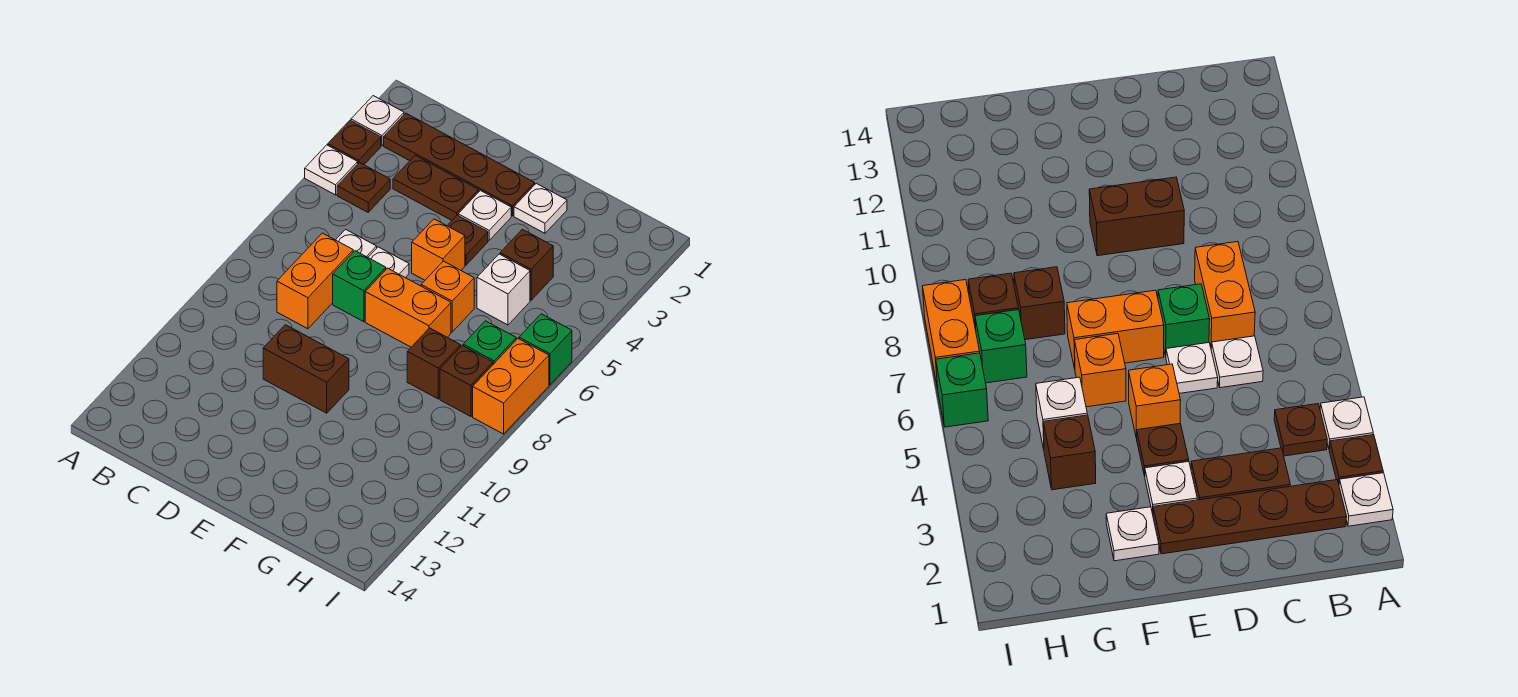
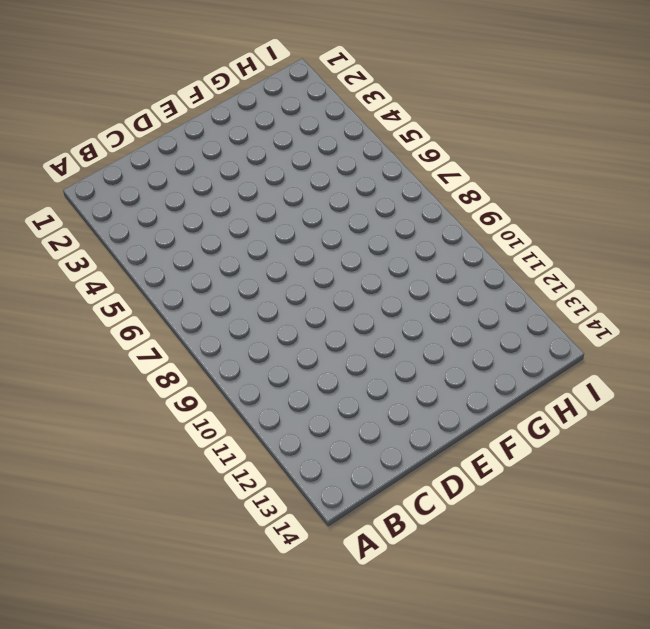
none -> white plate A2 level 1
none -> brown plate A3 level 1
none -> white plate A4 level 1

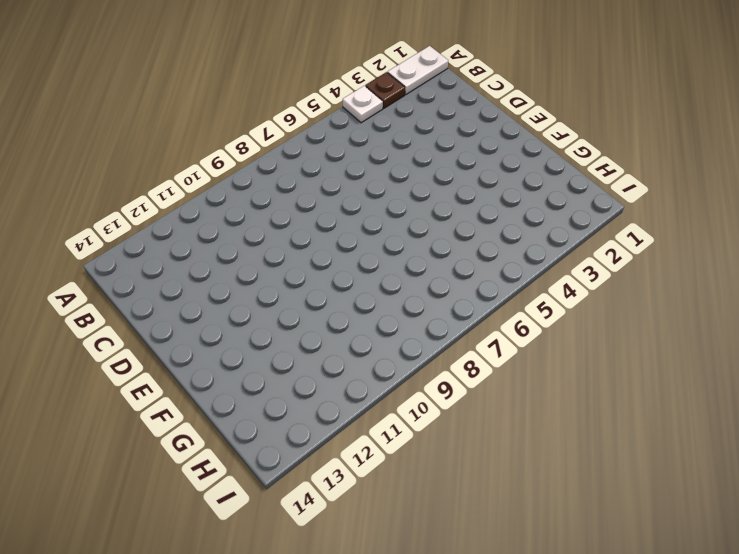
white plate A1:A2 level 1 -> white plate A2 level 1
none -> brown plate B2:E2 level 1
none -> brown plate B4 level 1
none -> brown plate C3:D3 level 1

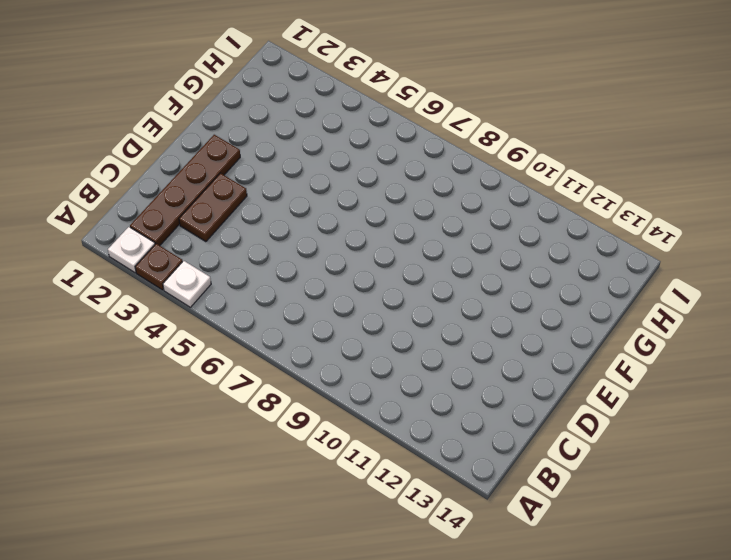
none -> brown plate B4 level 1
none -> white plate C6 level 1
none -> orange brick C7:C8 level 1

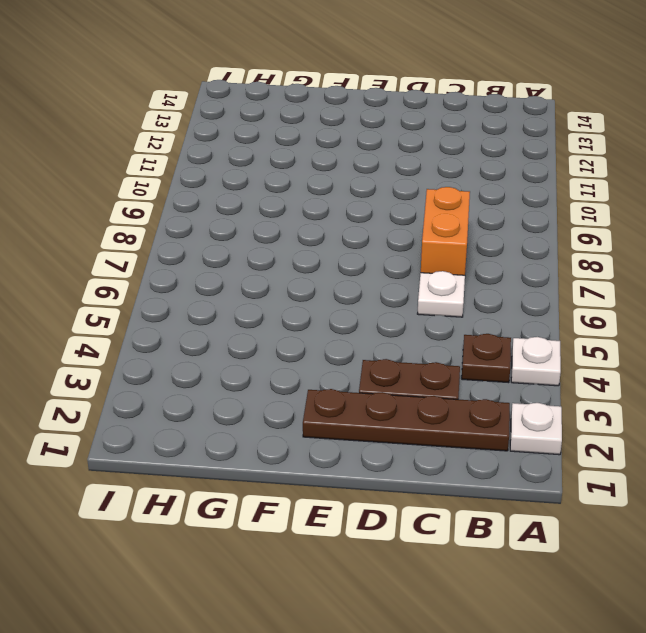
none -> brown plate A3 level 1
none -> white plate D6 level 1
none -> green brick D7 level 1

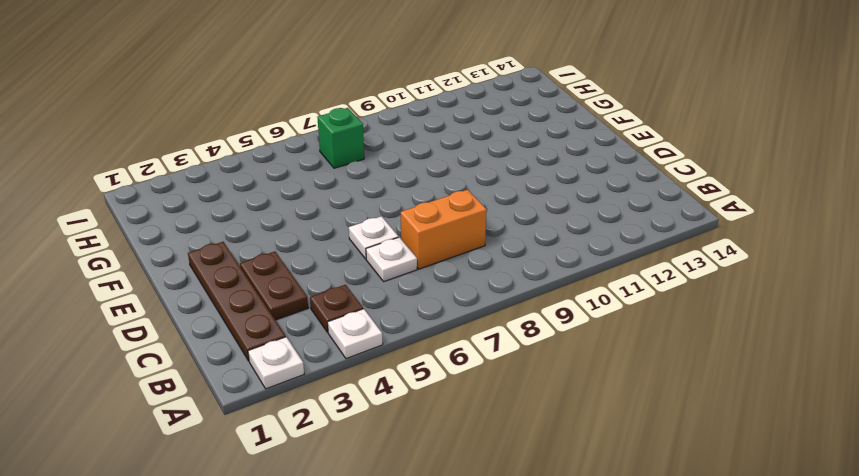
none -> brown plate A3 level 1
none -> green brick D7 level 1
none -> brown brick D10:E10 level 1

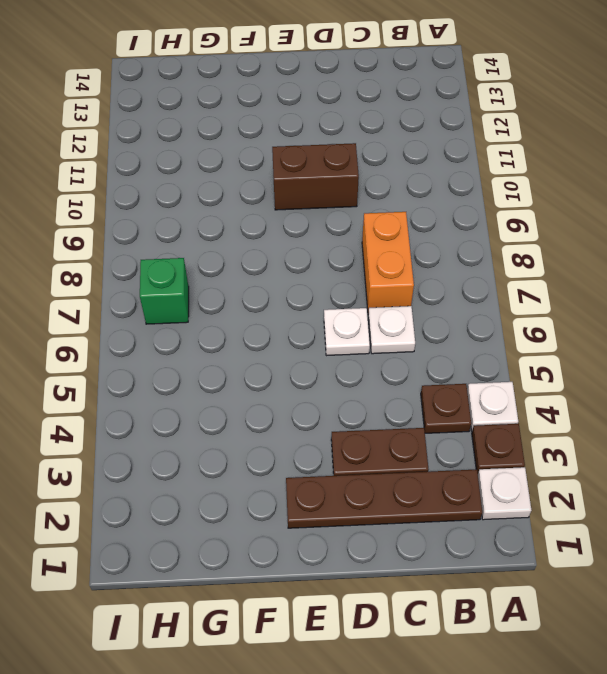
none -> green brick D7 level 1
none -> white plate E3 level 1
none -> brown plate E4 level 1

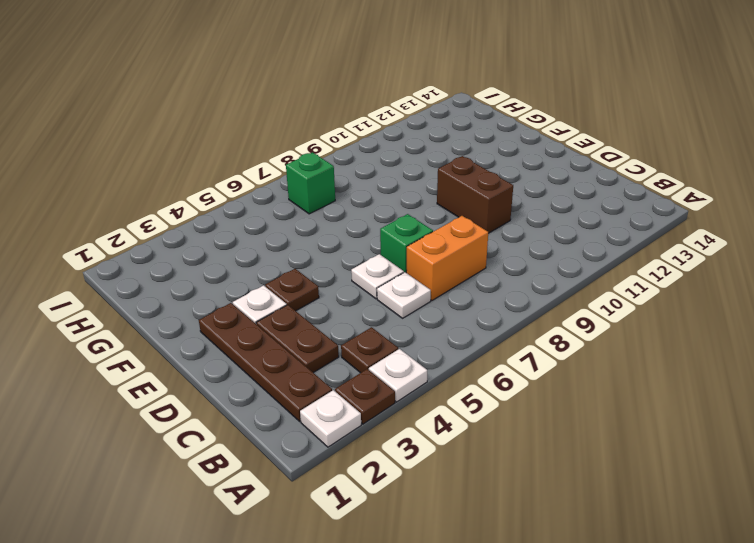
none -> orange brick E5 level 1
none -> orange brick E7:F7 level 1
none -> white plate F2 level 1

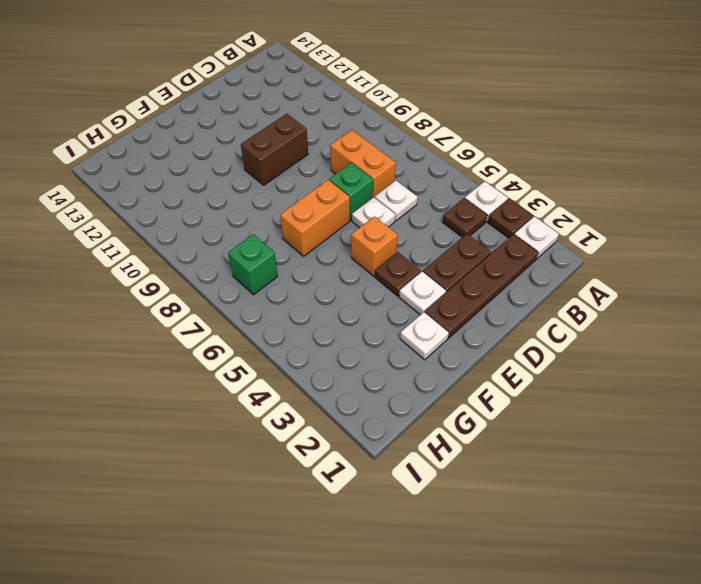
none -> orange brick F6 level 1
none -> brown brick G4 level 1
none -> white brick G5 level 1

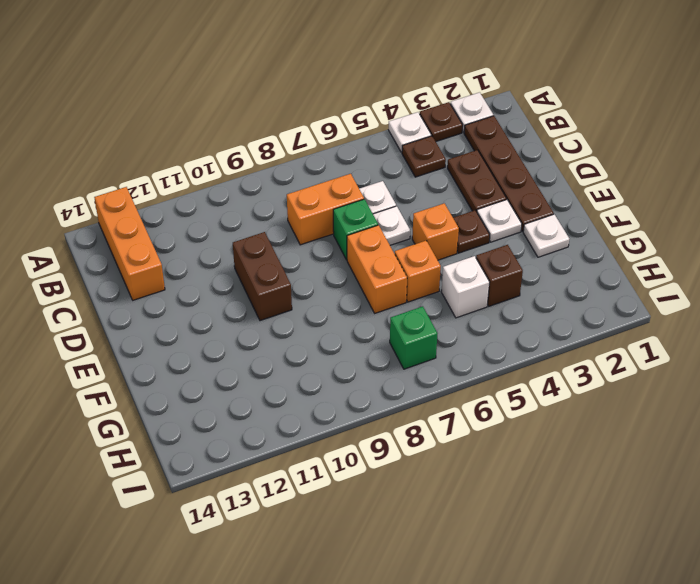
orange brick A13:C13 level 1 -> none
none -> brown brick G8 level 1
none -> brown brick H8 level 1
none -> green brick I6 level 1

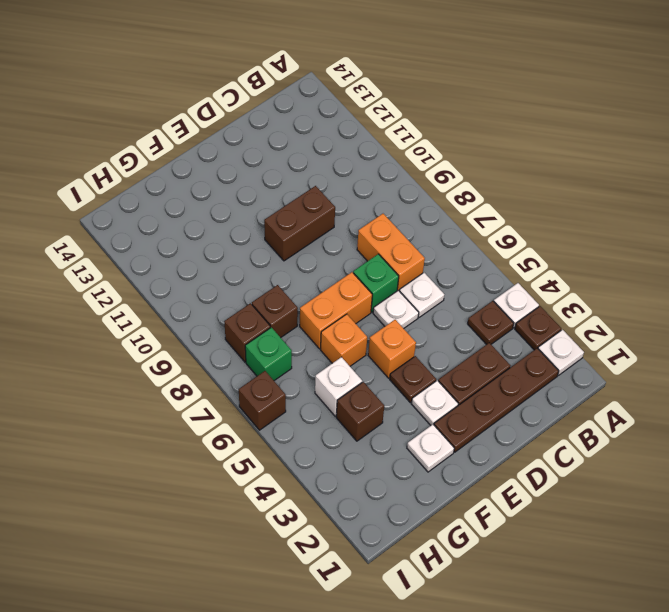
brown brick I6 level 1 -> green brick I6 level 1
none -> orange brick I7:I8 level 1

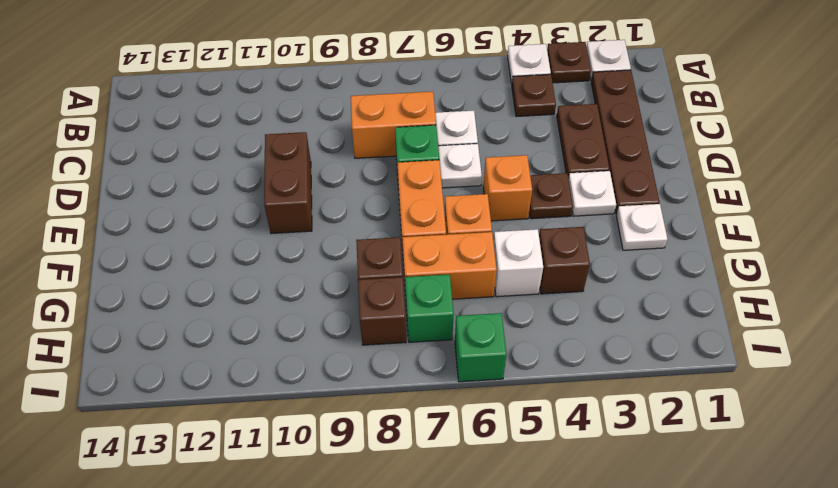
orange brick G6:G7 level 1 -> orange brick I7:I8 level 1

